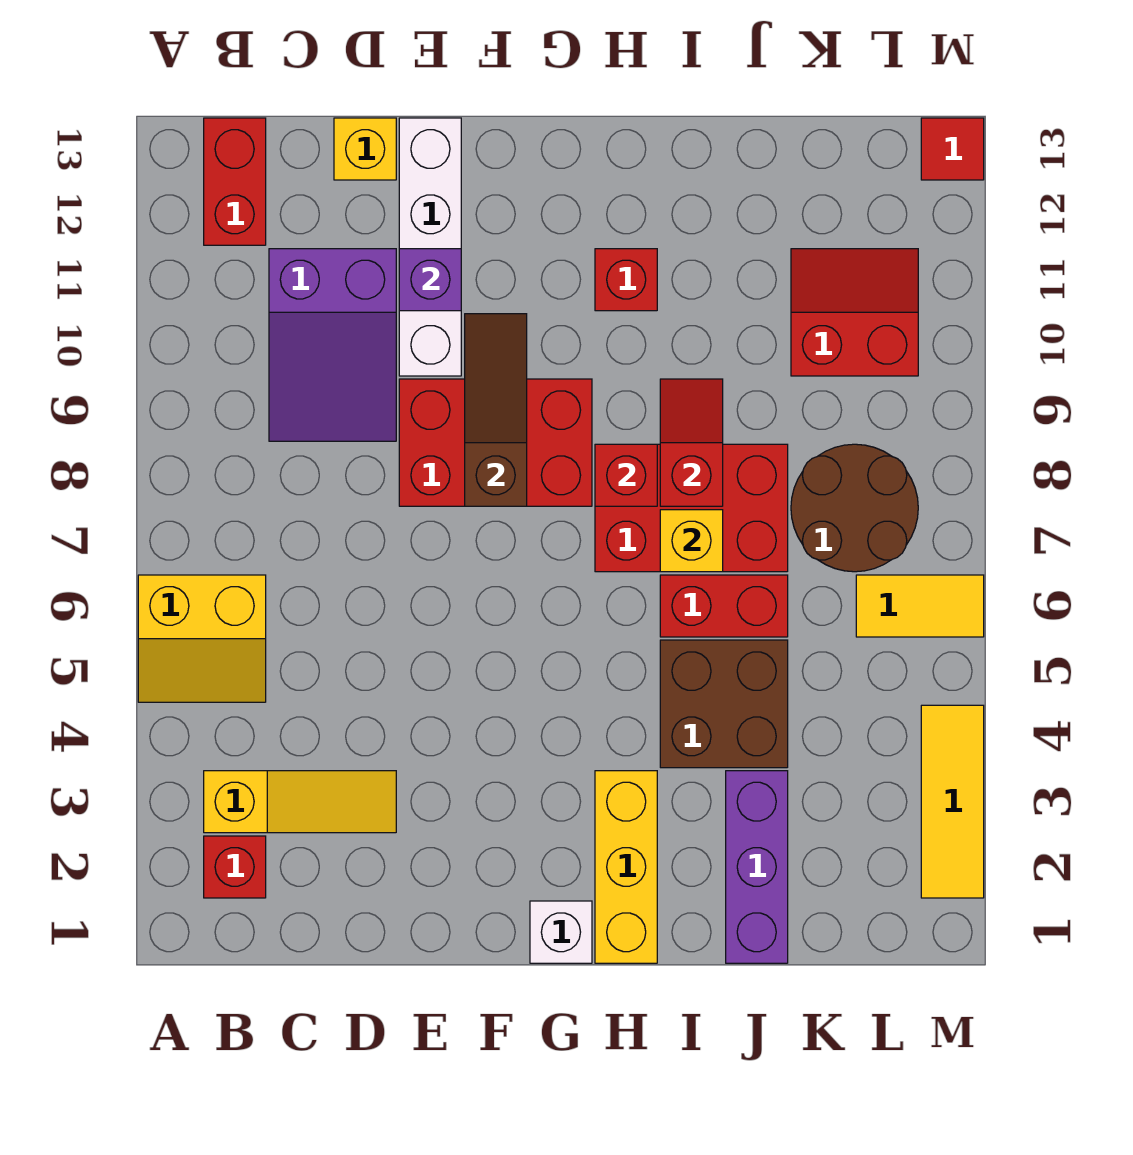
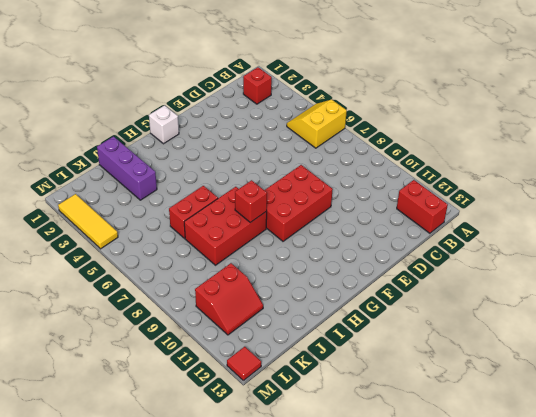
none -> yellow slope B3:D3 level 1 top B
none -> purple slope C9:D11 level 1 top 11
none -> yellow brick D13 level 1

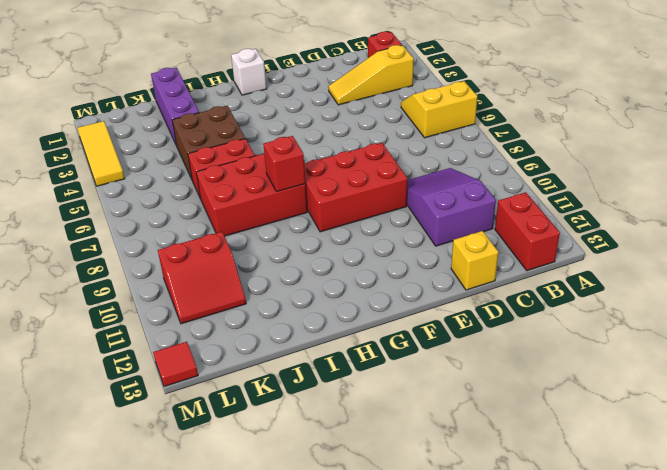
none -> white brick E10:E13 level 1
none -> yellow brick H1:H3 level 1
none -> red brick H11 level 1

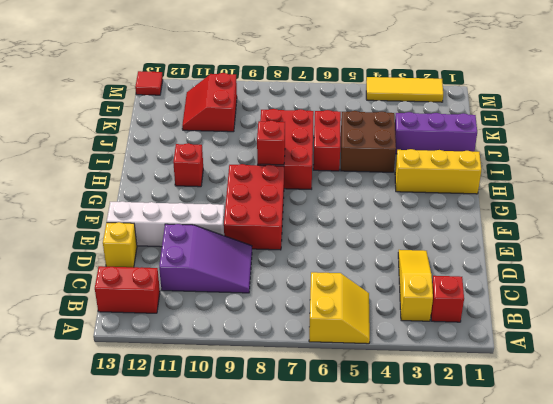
none -> white brick G1 level 1
none -> brown round brick K7:L8 level 1
none -> yellow tile L6:M6 level 1

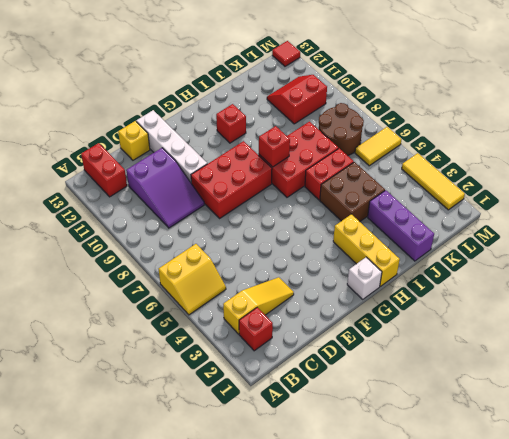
none -> purple brick E11 level 2
none -> brown slope F8:F10 level 2 top 8
none -> yellow brick I7 level 2

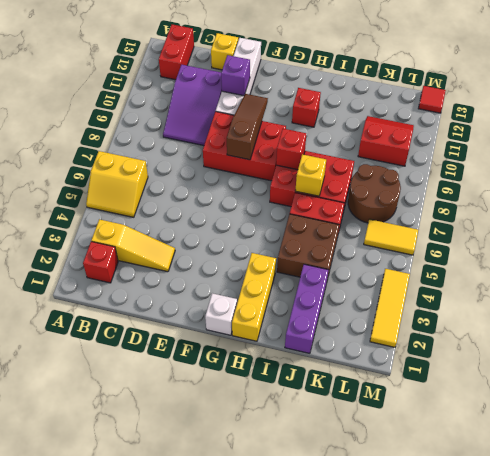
none -> red slope I8:I9 level 2 top 8

